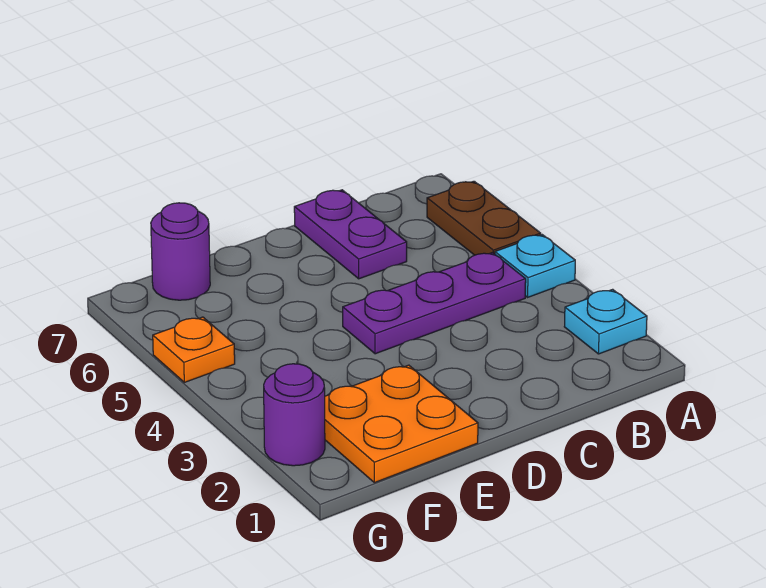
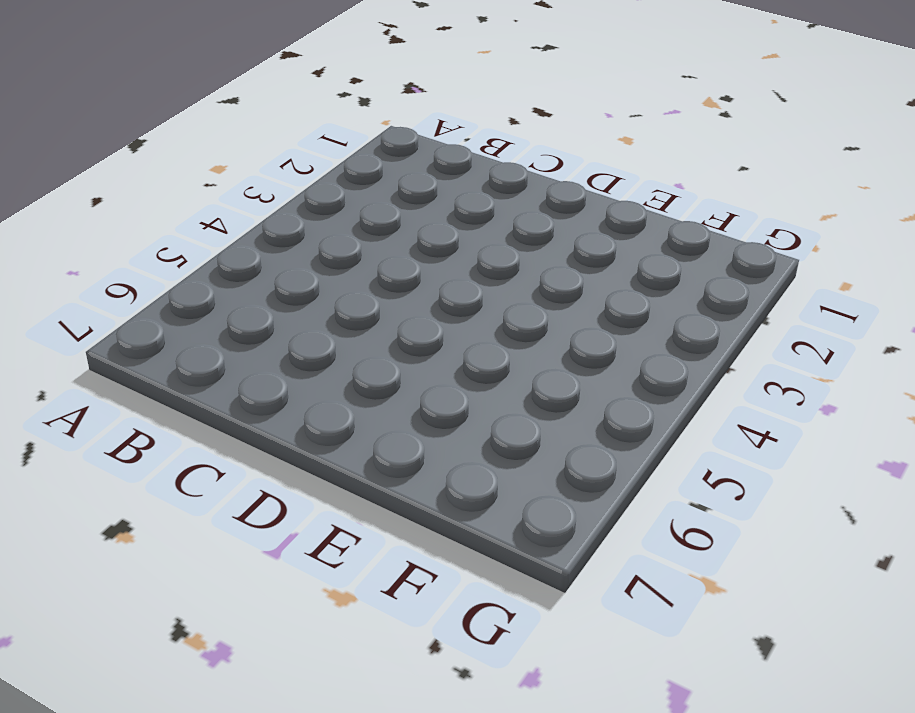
none -> cyan plate A2 level 1
none -> cyan plate A4 level 1

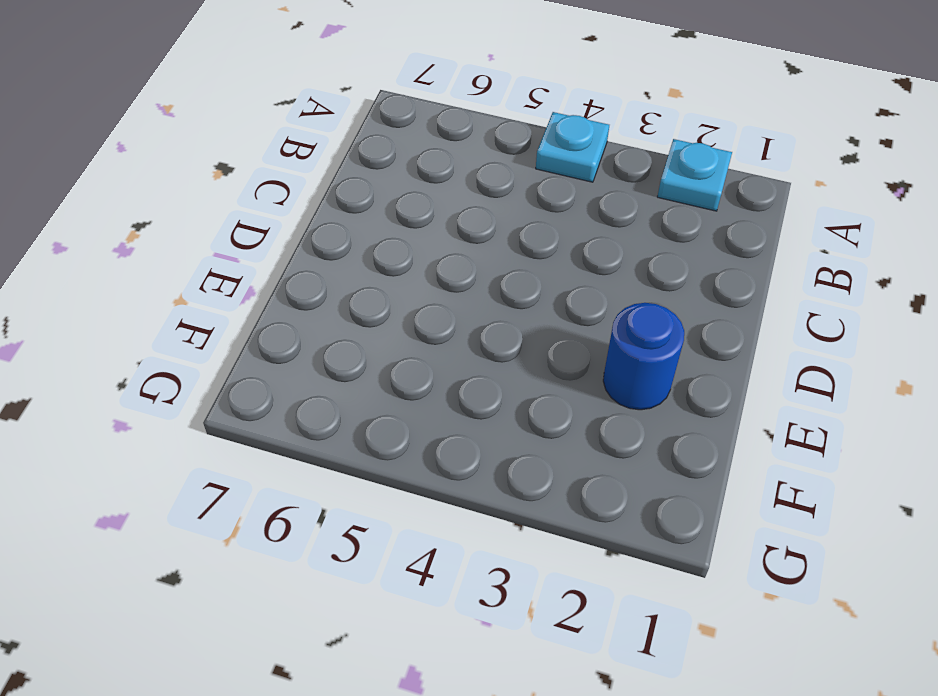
blue round brick E2 level 1 -> orange plate E1:F2 level 1
none -> brown plate A5:A6 level 1
none -> purple plate B4:D4 level 1

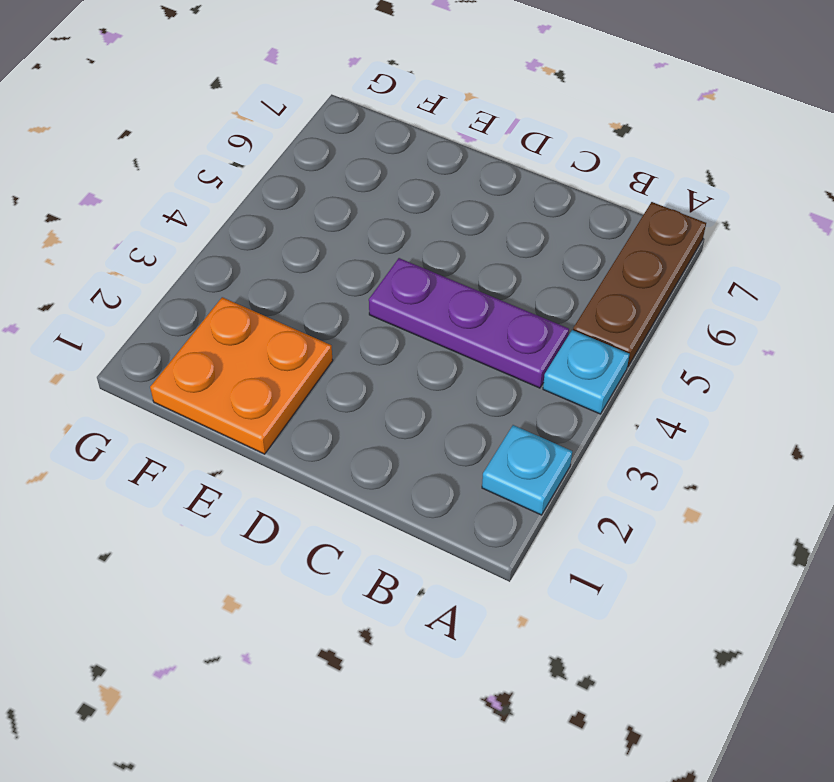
brown plate A5:A7 level 1 -> brown plate A5:A6 level 1
none -> purple plate C6:C7 level 1
none -> purple round brick F7 level 1

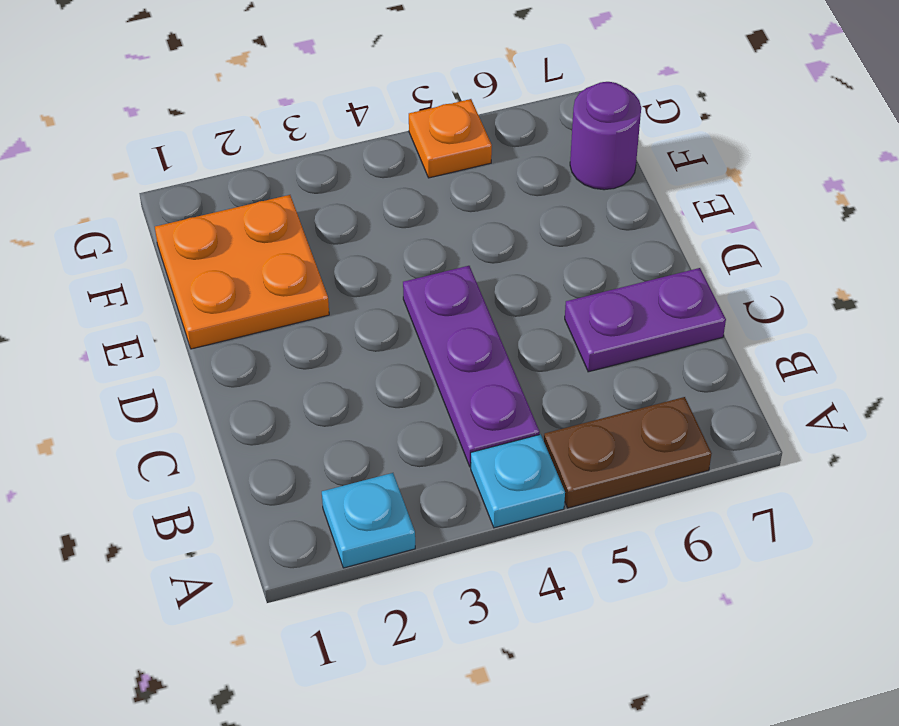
none -> purple round brick G2 level 1

